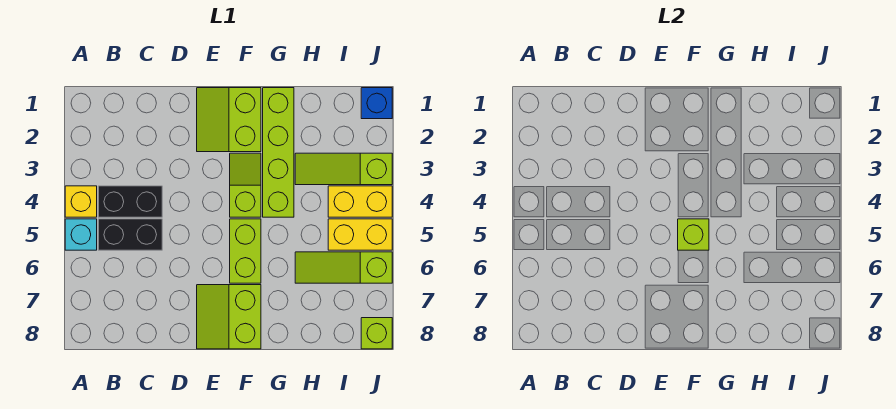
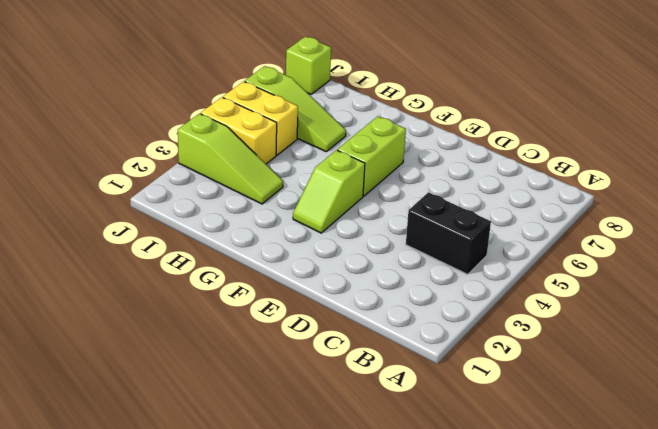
none -> yellow brick A4 level 1
none -> cyan brick A5 level 1
none -> black brick B5:C5 level 1

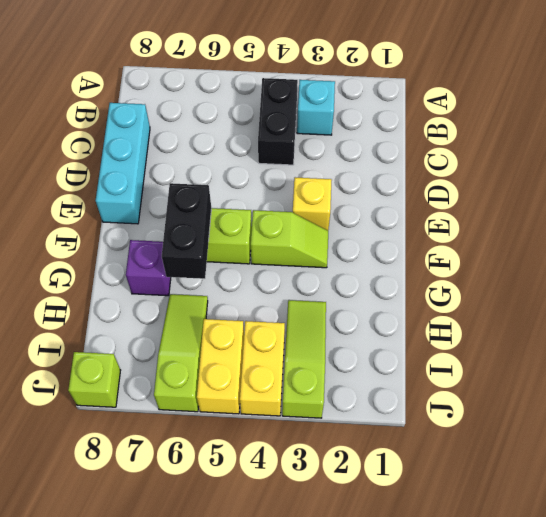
cyan brick B3 level 1 -> cyan brick A5 level 1
cyan brick C8:E8 level 1 -> lime slope E7:F8 level 1 top F
yellow brick E3 level 1 -> yellow brick A4 level 1
black brick F6:G6 level 2 -> black brick B5:C5 level 1
purple brick G7 level 1 -> none
none -> lime slope E1:F2 level 1 top F
none -> lime brick G1:G4 level 1
none -> blue brick J1 level 1

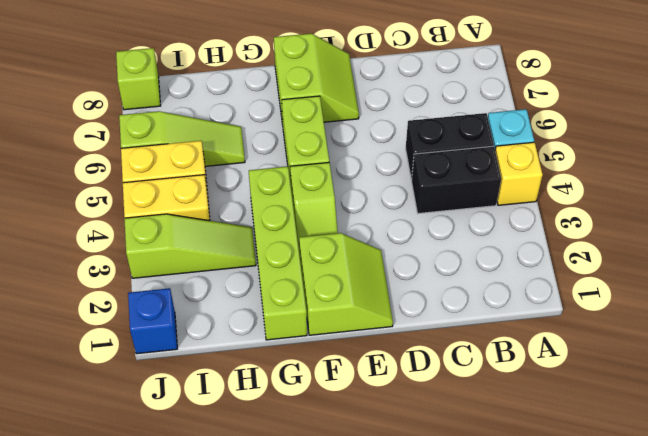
none -> lime brick F5 level 2

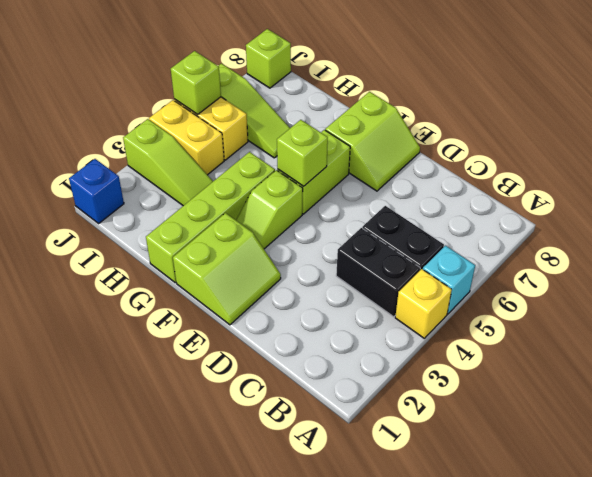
lime brick J5 level 2 -> none

